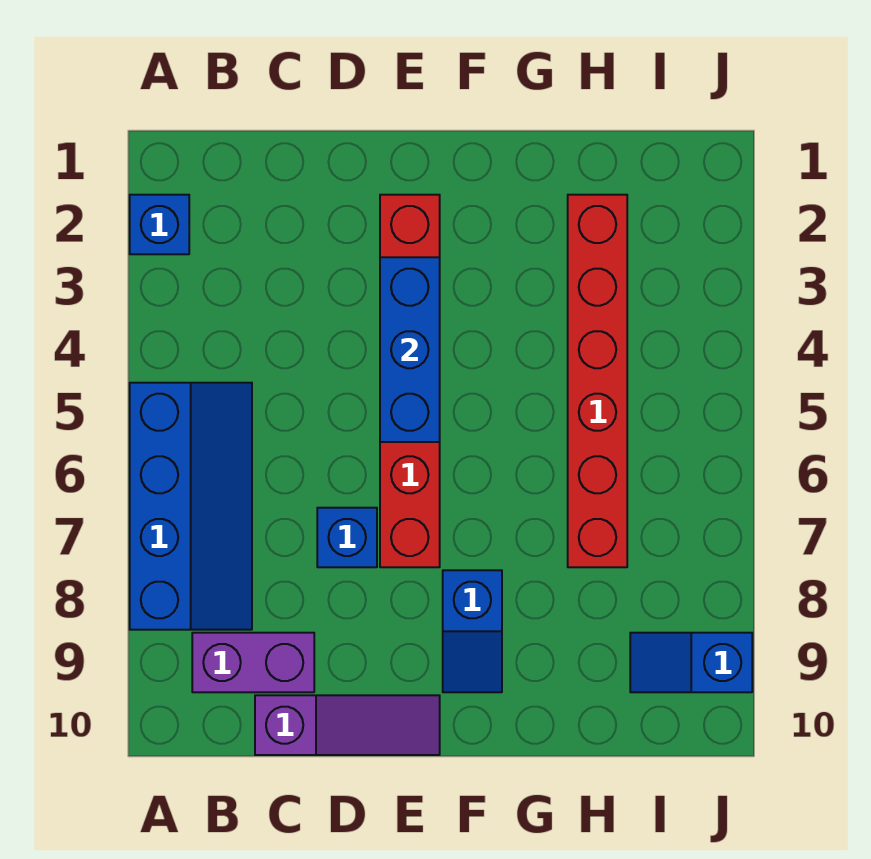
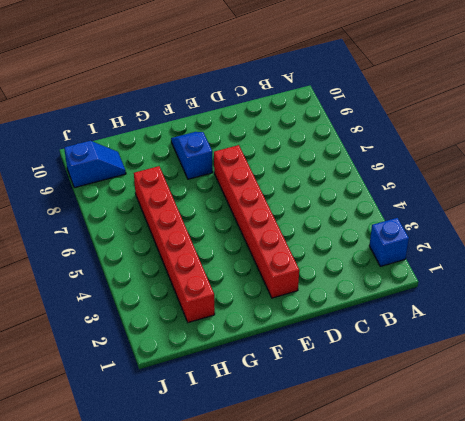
none -> blue slope A5:B8 level 1 top A
none -> purple brick B9:C9 level 1

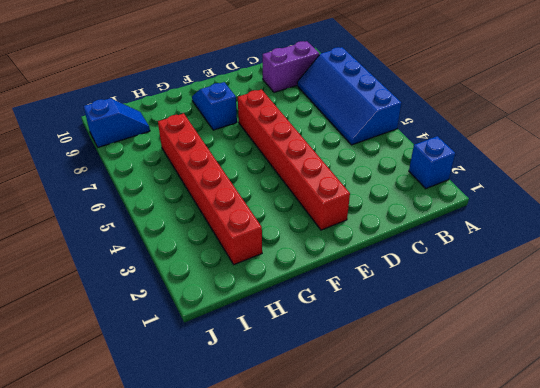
none -> purple slope C10:E10 level 1 top C
none -> blue brick D7 level 1

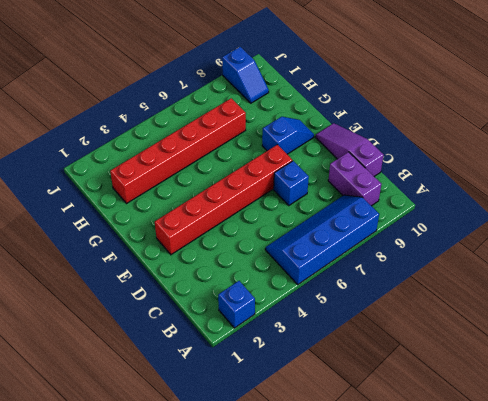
none -> blue brick E3:E5 level 2

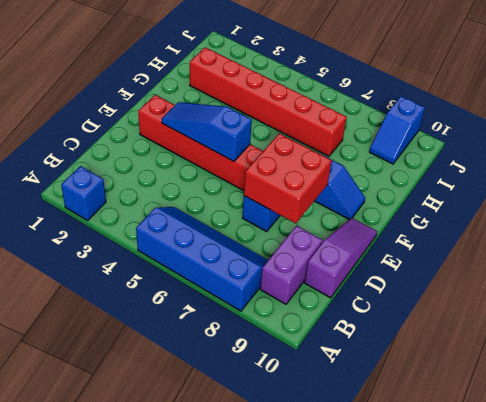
red brick D7:E8 level 2 -> none
blue slope E3:E5 level 2 top 5 -> blue brick E3:E5 level 2

